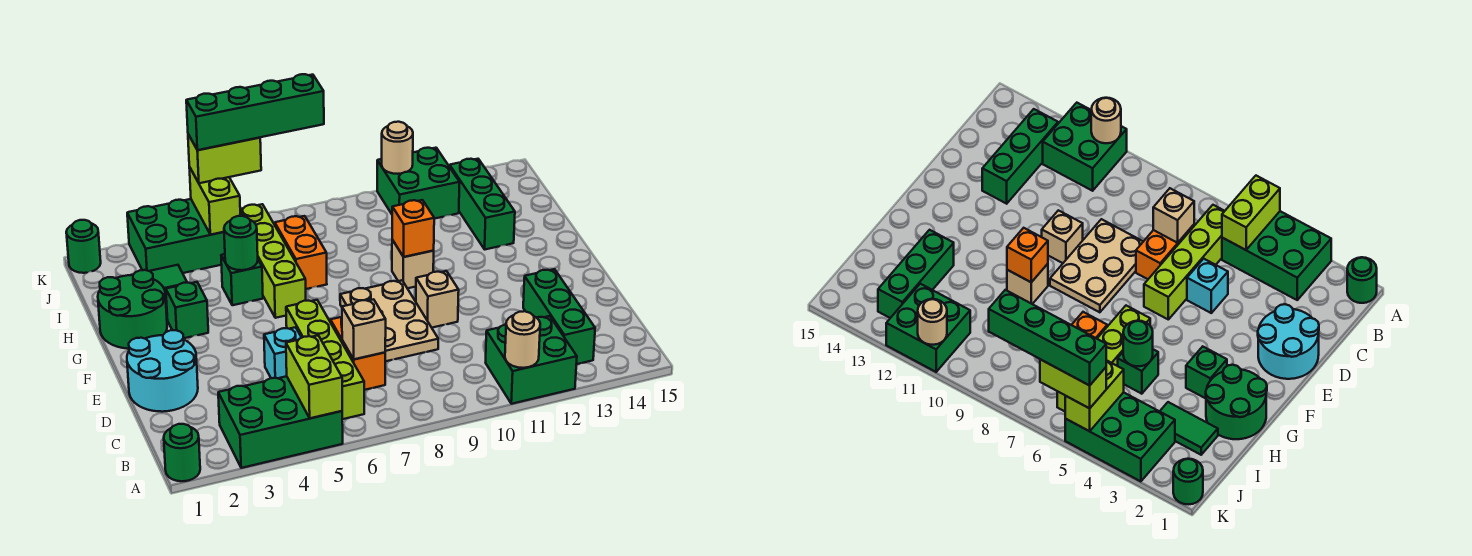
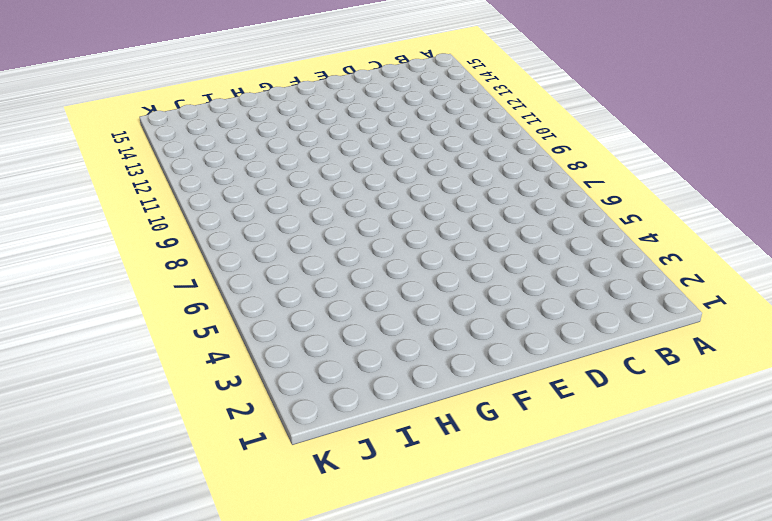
none -> green round brick A1 level 1
none -> green brick A3:B5 level 1
none -> green brick A11:B12 level 1
none -> lime brick B6:E6 level 1

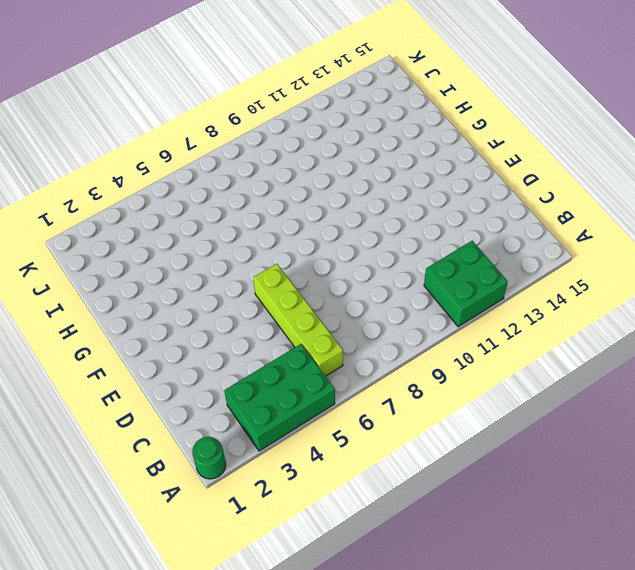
none -> green brick B13:D13 level 1
none -> orange brick C7:D7 level 1
none -> cyan round brick D1:E2 level 1
none -> cyan brick D5 level 1

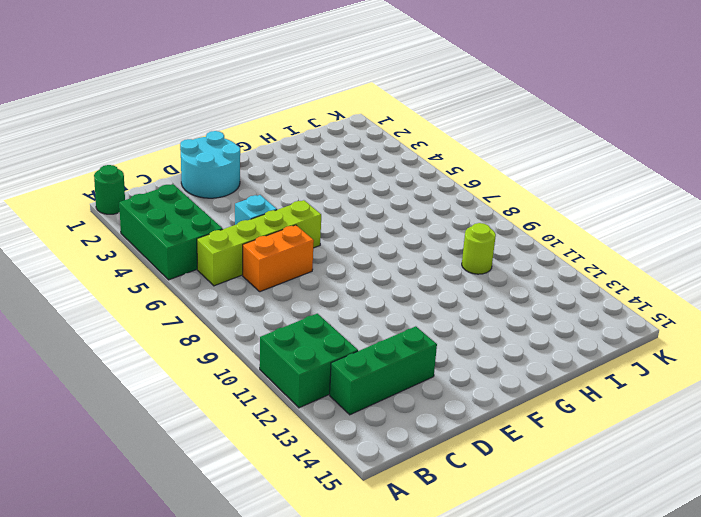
lime round brick I10 level 1 -> none
none -> tan plate D8:F9 level 1
none -> tan brick E10 level 1
none -> green round brick G1:H2 level 1
none -> green brick G3 level 1

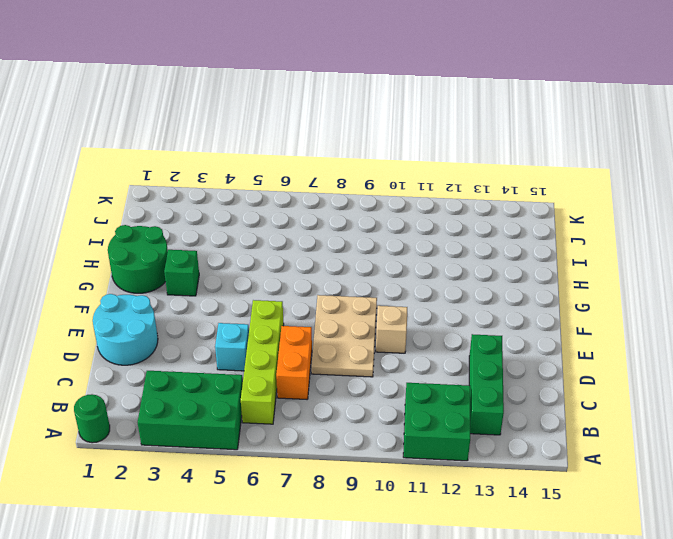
none -> lime brick G6:J6 level 1
none -> tan brick G10 level 1
none -> green brick H5 level 1
none -> orange brick H7:I7 level 1

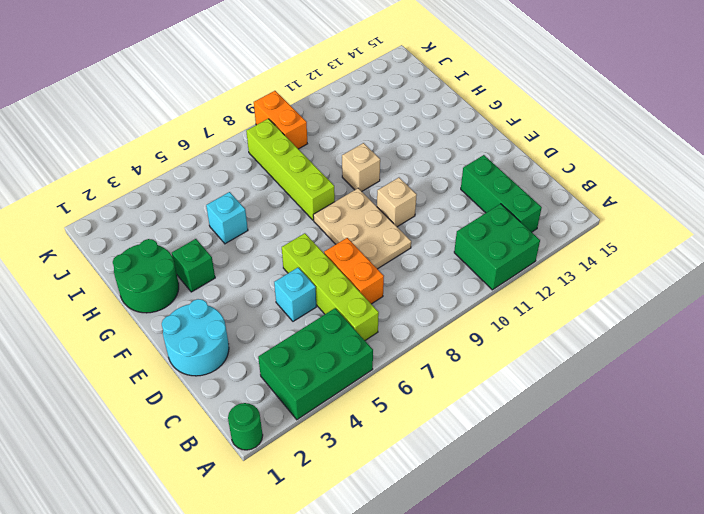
lime brick G8:J8 level 1 -> lime brick G6:J6 level 1
cyan brick H5 level 1 -> green brick H5 level 1
orange brick J9:K9 level 1 -> orange brick H7:I7 level 1
none -> green brick H13:J13 level 1
none -> green tile I2:I3 level 1
none -> green brick J3:K5 level 1
none -> green brick J11:K12 level 1

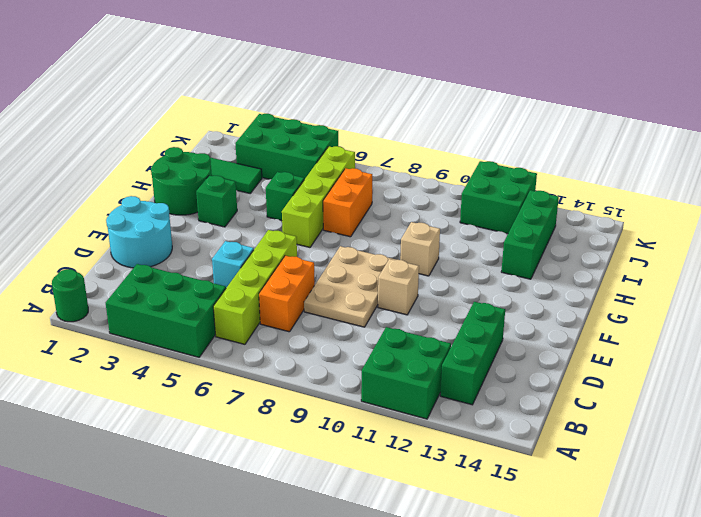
none -> green round brick K1 level 1
none -> lime brick A5:B5 level 2
none -> tan round brick A11 level 2
none -> tan brick C7 level 2

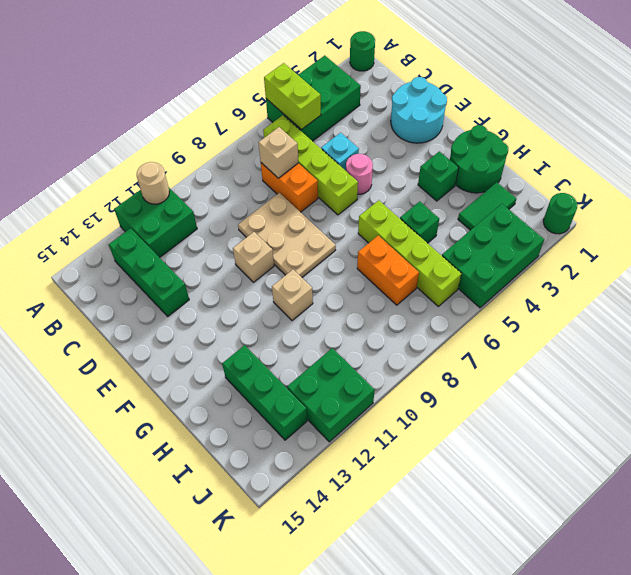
pink round brick E5 level 1 -> none
none -> orange brick G10 level 2
none -> green round brick H5 level 2
none -> lime brick J5:K5 level 2
none -> tan round brick K11 level 2

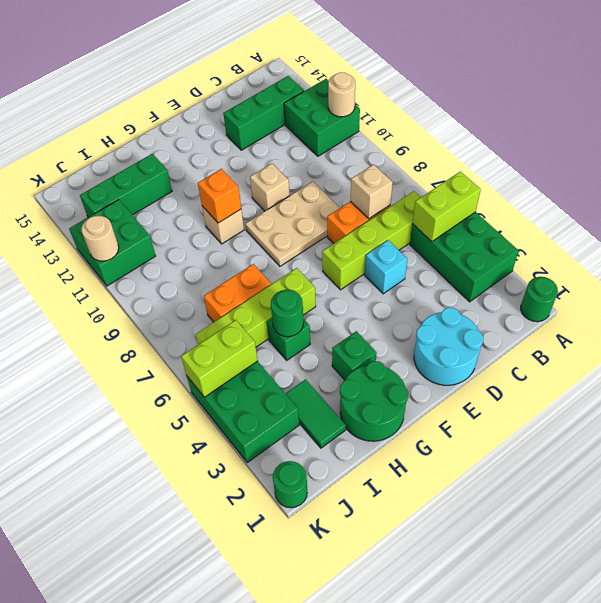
none -> lime brick K5:K6 level 3
none -> green brick K5:K8 level 4

